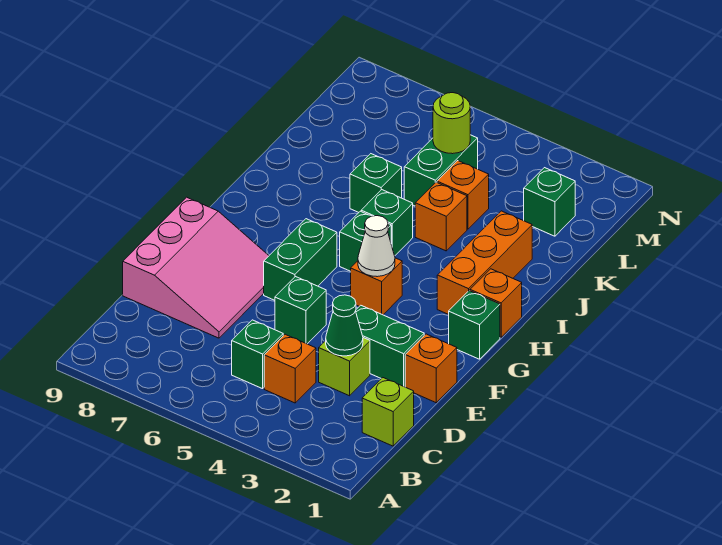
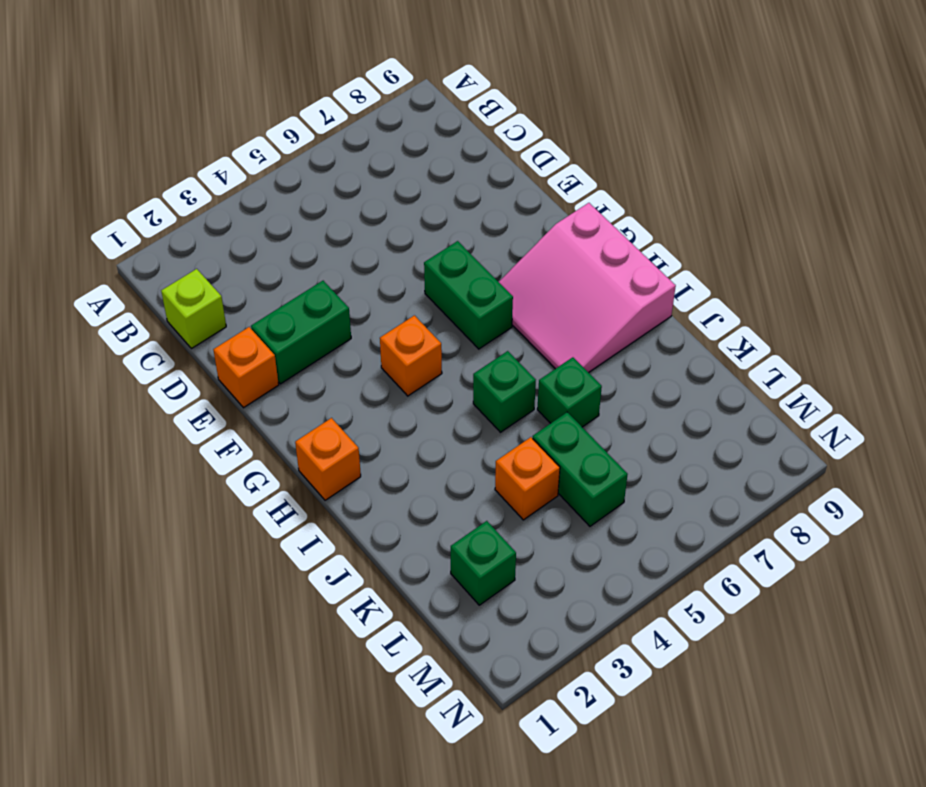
pink slope G7:I9 level 1 top 9 -> pink slope D7:F9 level 1 top 9
none -> orange brick C4 level 1
none -> green brick C5 level 1
none -> lime brick D3 level 1

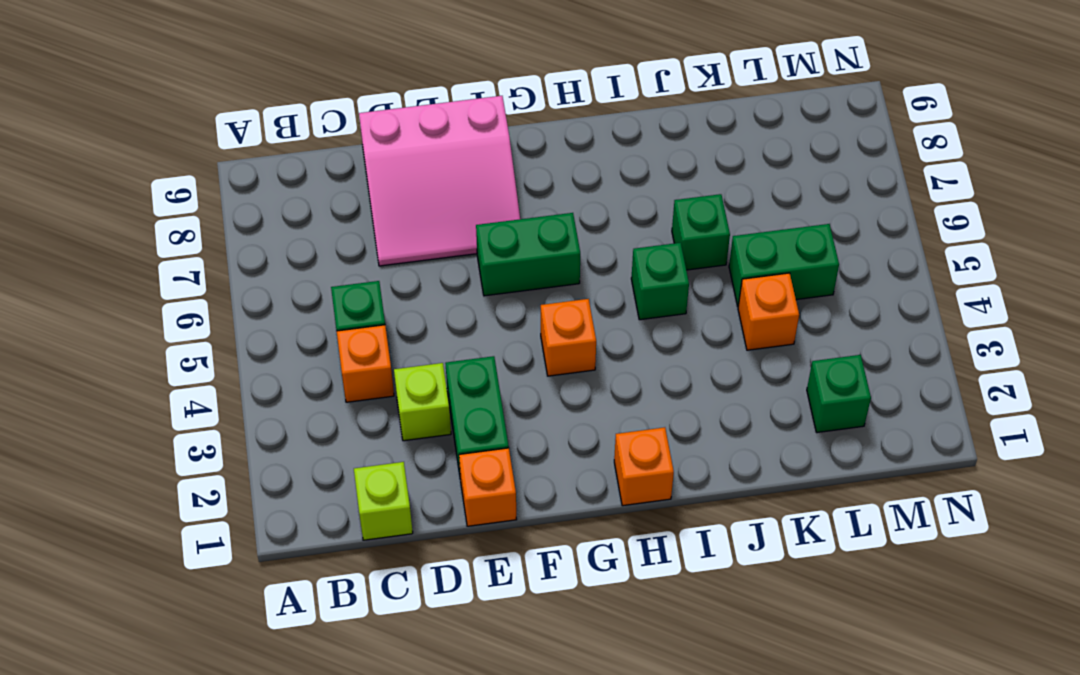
none -> green brick E5 level 1
none -> green brick G1 level 1
none -> orange brick H2:J2 level 1

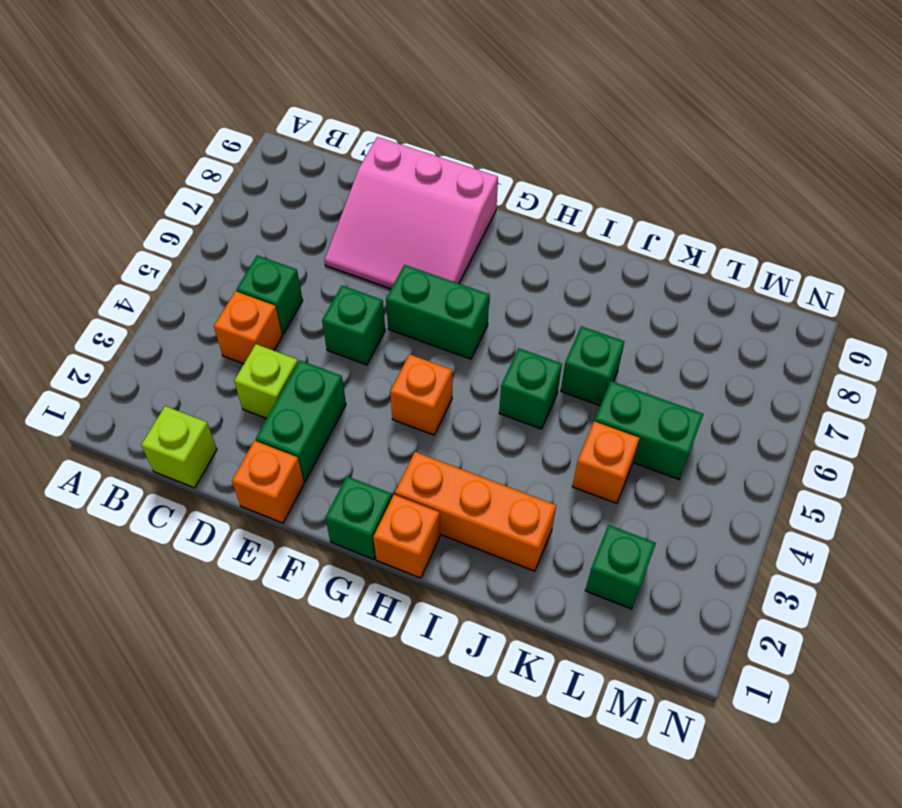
none -> green brick H5 level 1
none -> orange brick J4 level 1
none -> green cone D3 level 2

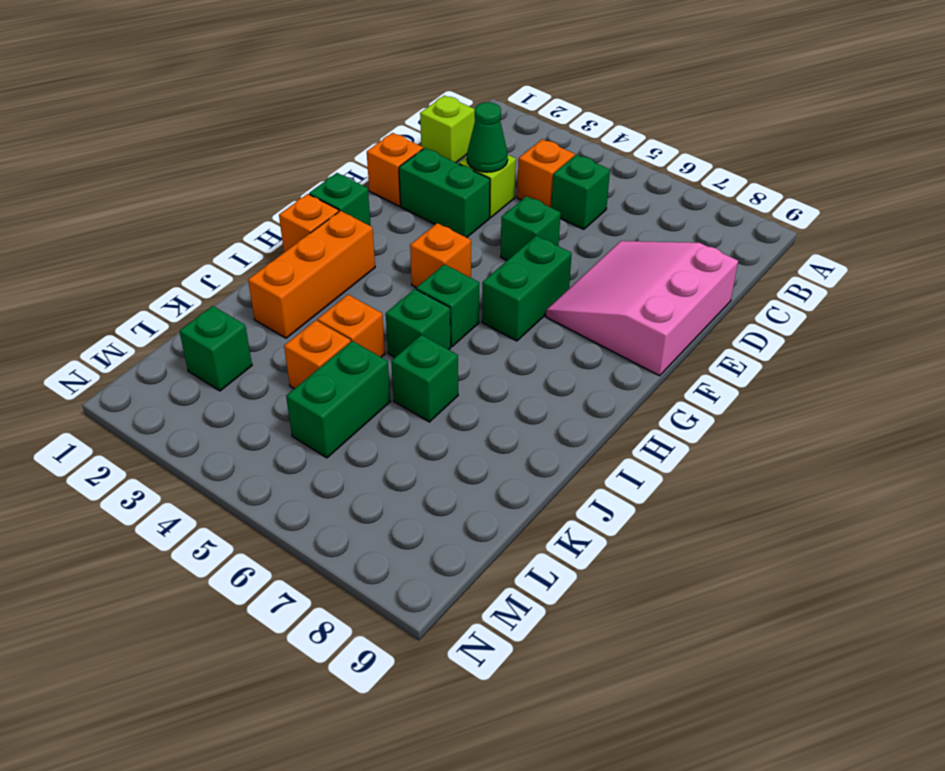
none -> white cone G4 level 2
none -> lime round brick L5 level 2

